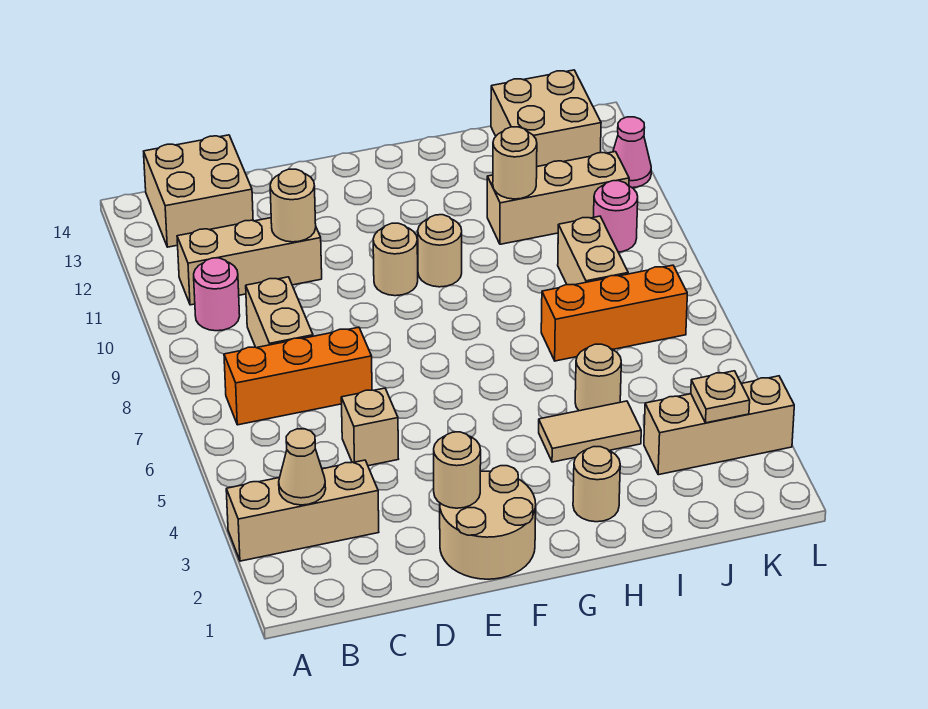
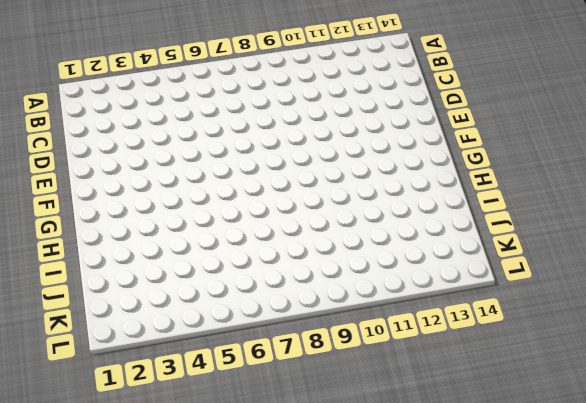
none -> tan brick A3:C3 level 1
none -> orange brick B7:D7 level 1
none -> pink round brick B10 level 1

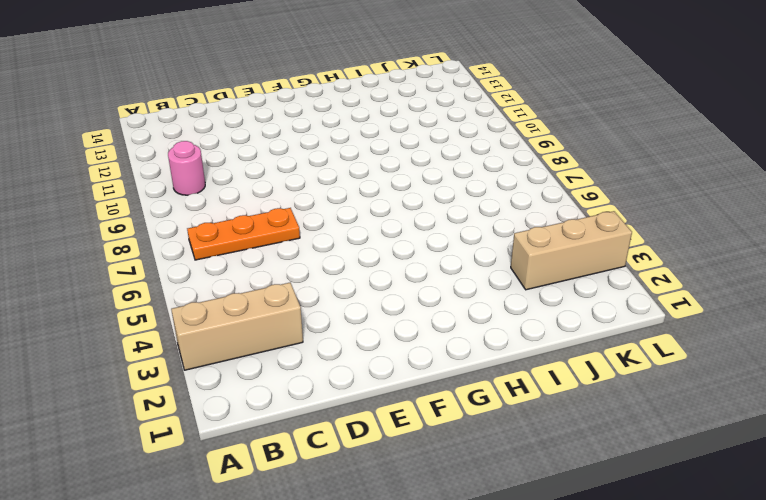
orange plate B7:D7 level 1 -> orange brick B7:D7 level 1
none -> tan brick B11:D11 level 1
none -> tan brick B13:C14 level 1
none -> tan brick C8:C9 level 1

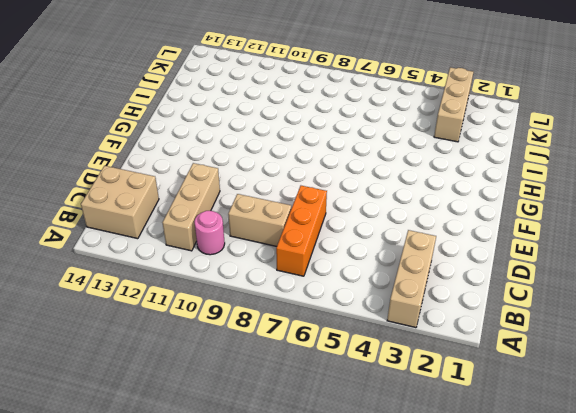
none -> tan brick D5 level 1
none -> tan round brick E1:F2 level 1
none -> tan round brick F10 level 1

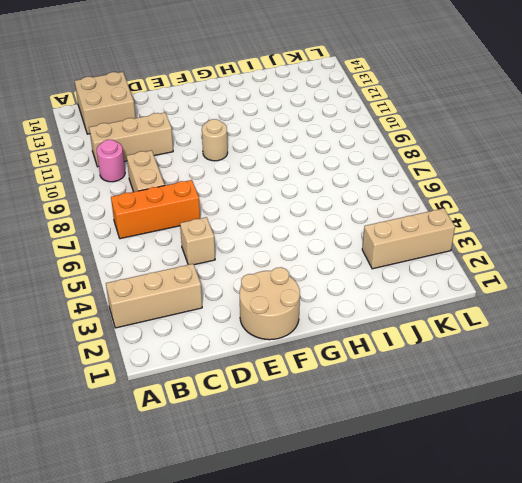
none -> tan round brick G10 level 1
none -> tan round brick H2 level 1
none -> tan tile H4:I4 level 1

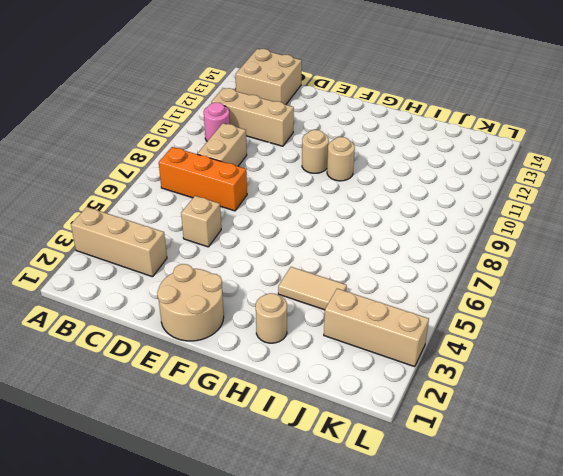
none -> tan round brick I5 level 1
none -> orange brick I7:K7 level 1
none -> tan brick I11:K11 level 1

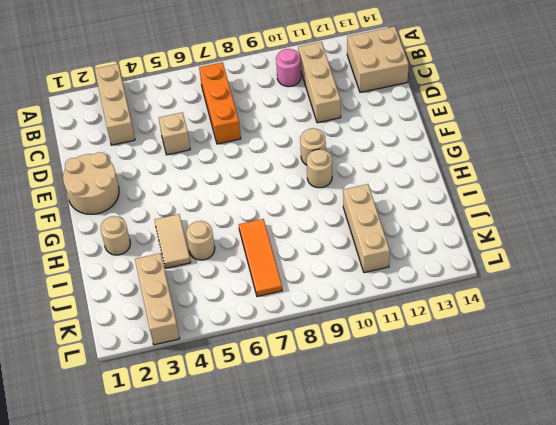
orange tile I7:K7 level 1 -> orange brick I7:K7 level 1
none -> tan brick C8:C9 level 1
none -> tan brick J8:J9 level 1
none -> tan brick J13:K14 level 1

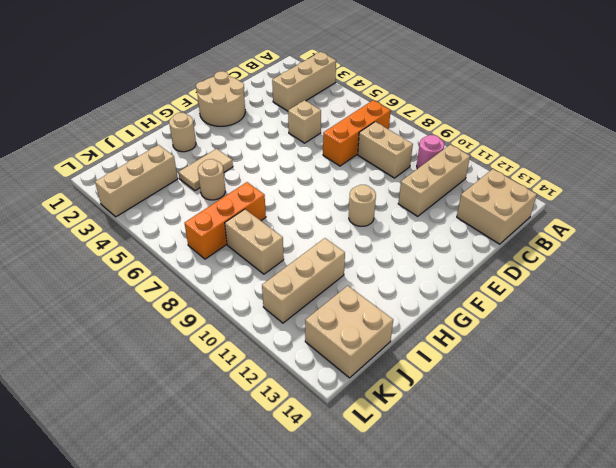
none -> tan round brick G10 level 1
none -> pink round brick K10 level 1
none -> pink cone L12 level 1

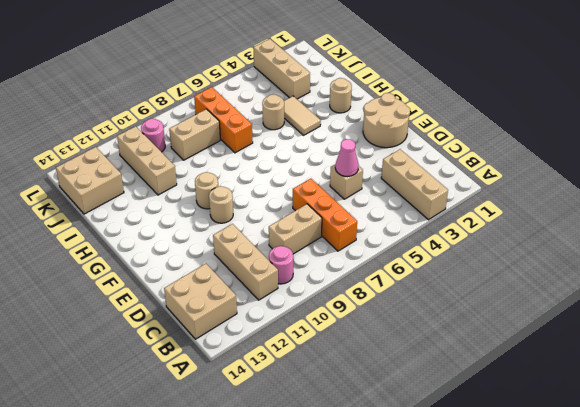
pink cone D5 level 2 -> pink cone L12 level 1
none -> tan cone B3 level 2
none -> tan round brick D11 level 2
none -> tan round brick E2 level 2

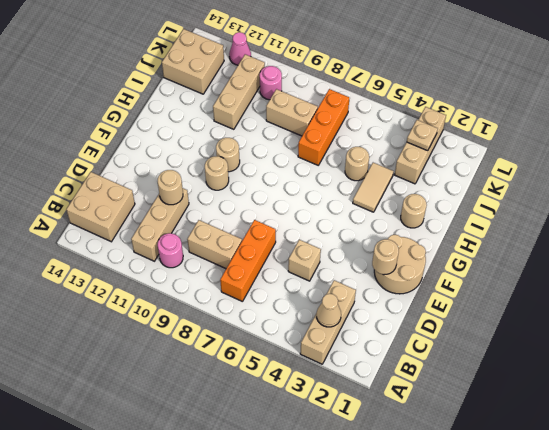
none -> tan round brick I11 level 2

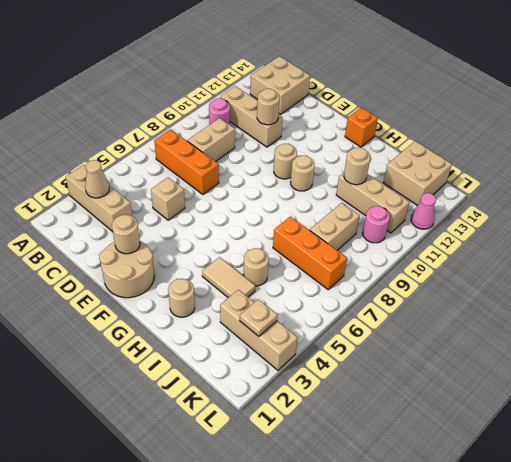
orange brick G14 level 1 -> none

